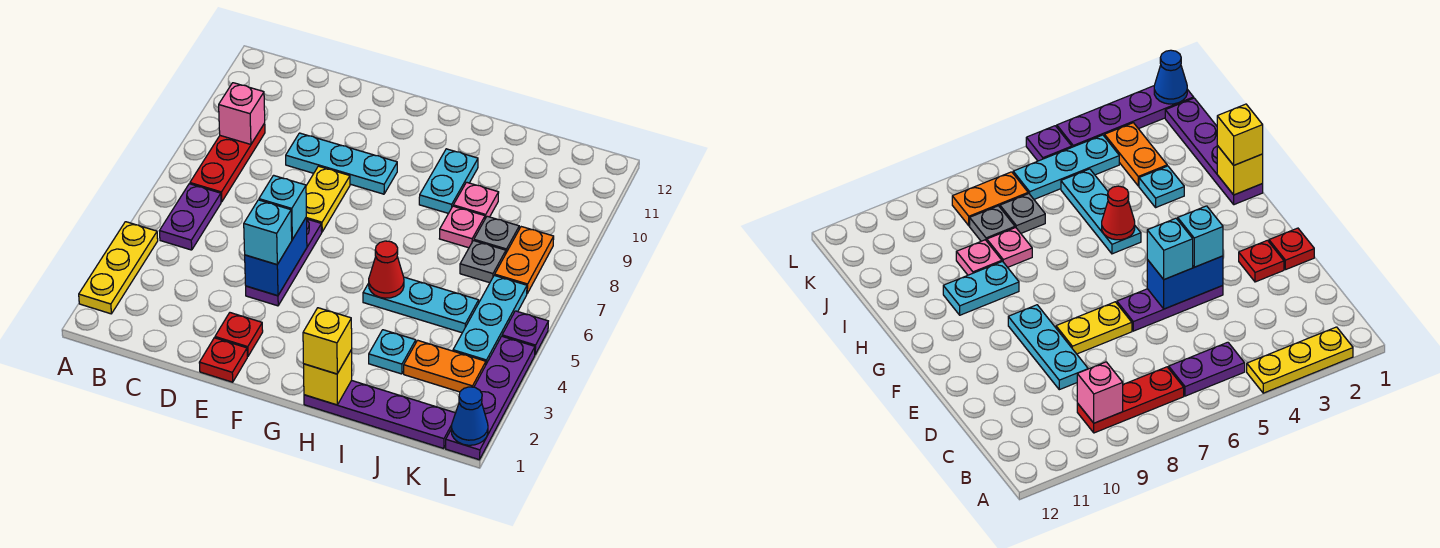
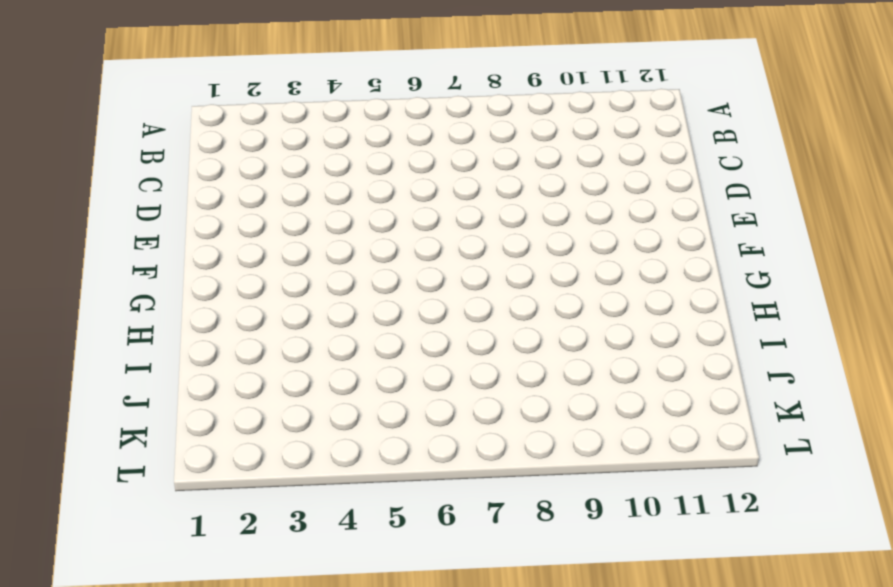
none -> yellow plate A2:A4 level 1
none -> purple plate B5:B6 level 1
none -> red plate B7:B9 level 1

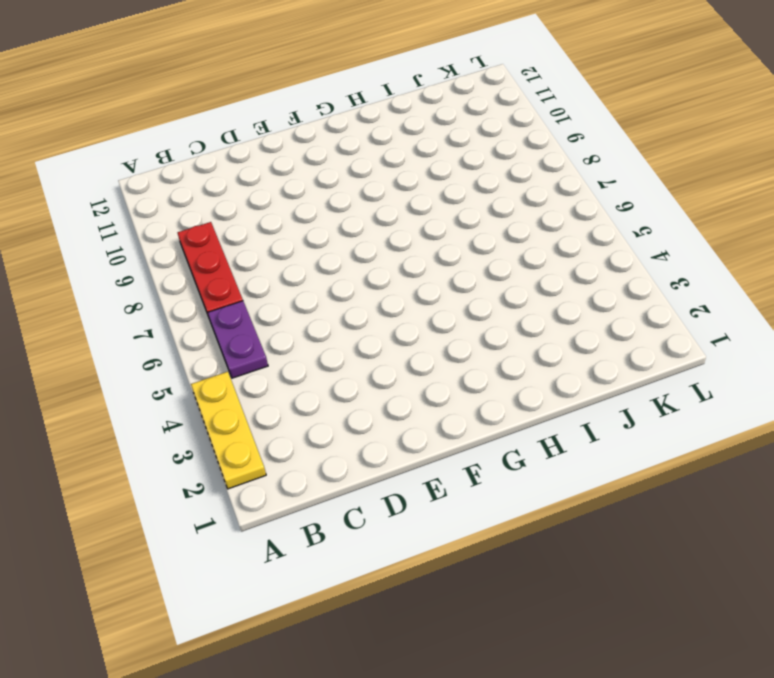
none -> cyan plate D9:F9 level 1
none -> red plate E1 level 1
none -> red plate E2 level 1

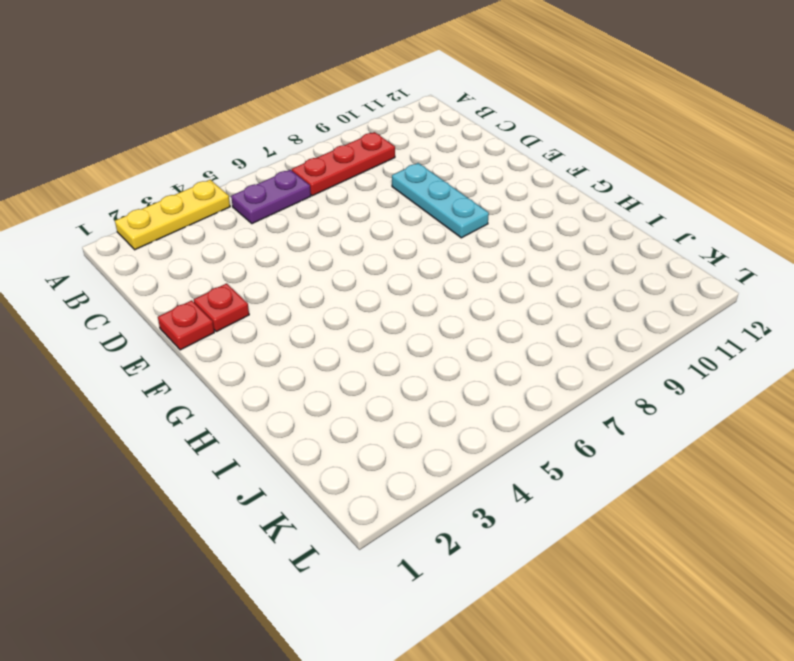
none -> purple plate E4:E6 level 1
none -> yellow plate E7:E8 level 1
none -> purple plate H1:K1 level 1

